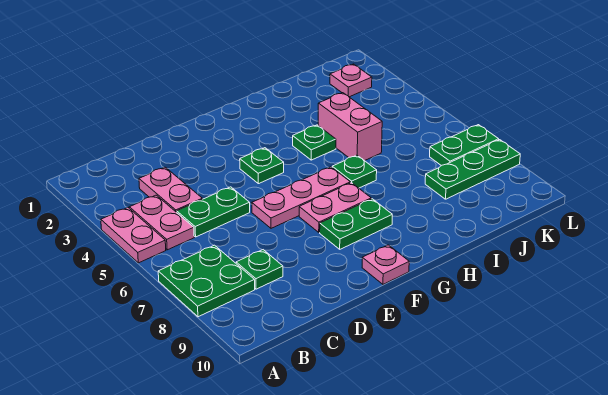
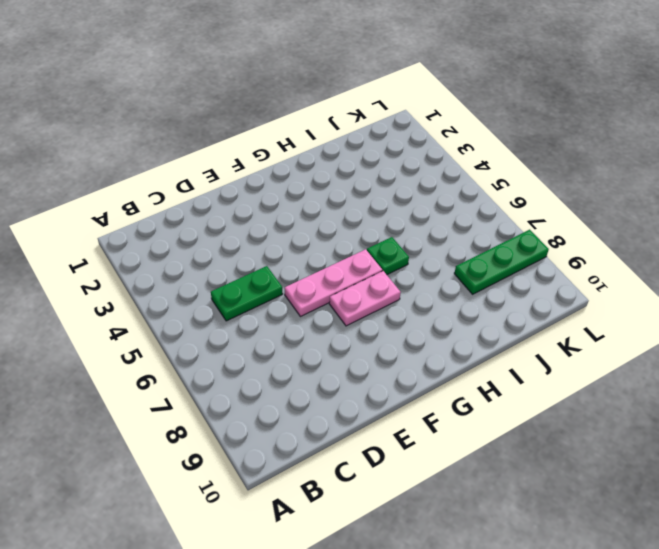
none -> pink plate A4:A5 level 1
none -> green plate A7:B8 level 1
none -> pink plate B4:B5 level 1

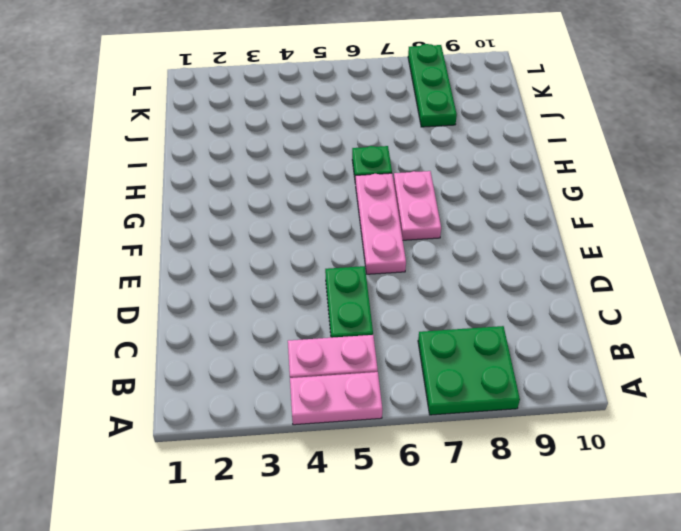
none -> pink plate C3:C4 level 1
none -> green plate C8 level 1
none -> green plate F4 level 1

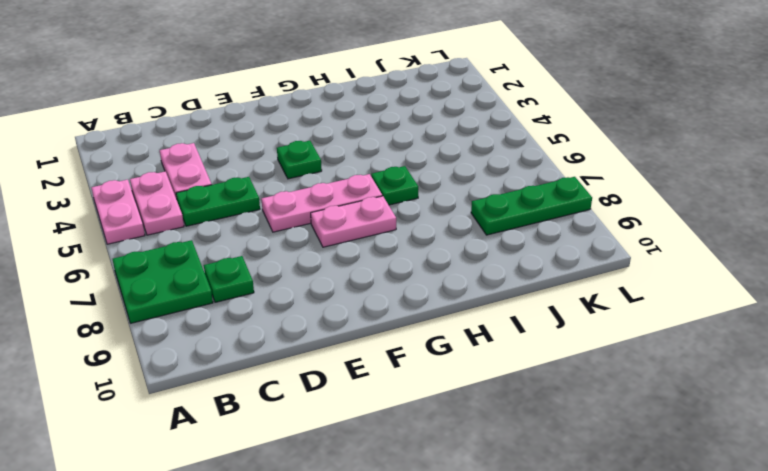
none -> green plate F8:G8 level 1
none -> pink plate F10 level 1
none -> green plate H4 level 1

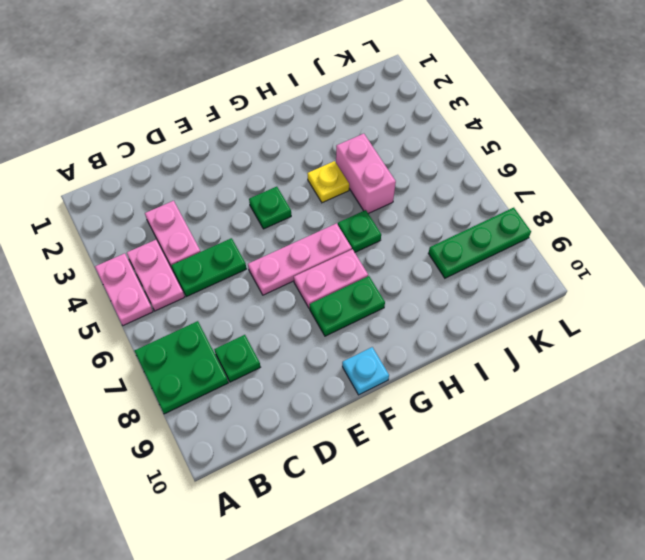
cyan plate F10 level 1 -> pink plate F10 level 1
yellow plate H4 level 1 -> green plate H4 level 1
none -> pink plate K2 level 1
none -> green plate K7:L7 level 1

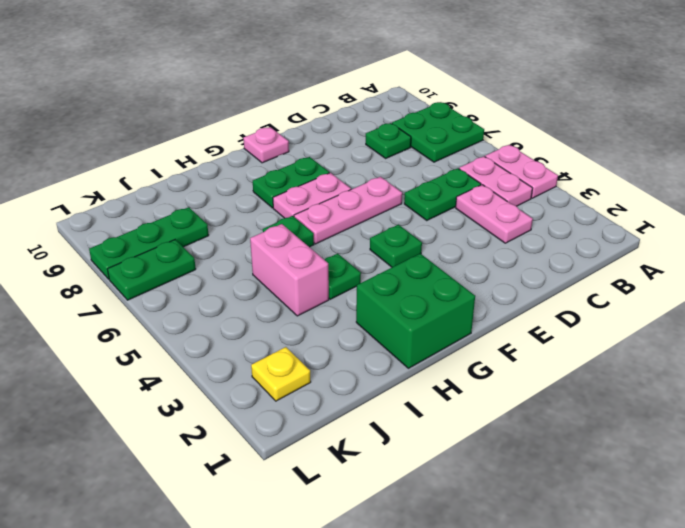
green brick G1:H2 level 1 -> none
yellow plate K2 level 1 -> pink plate K2 level 1

